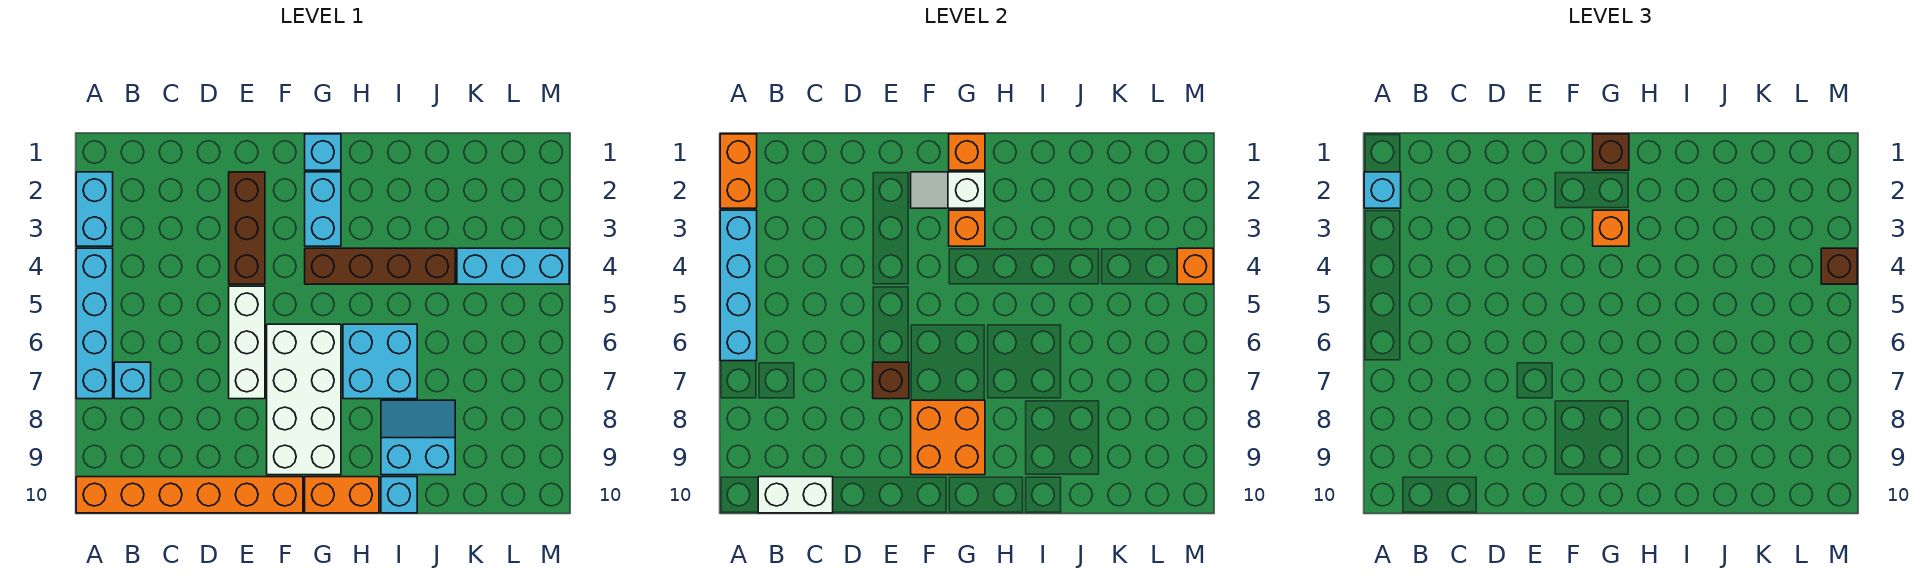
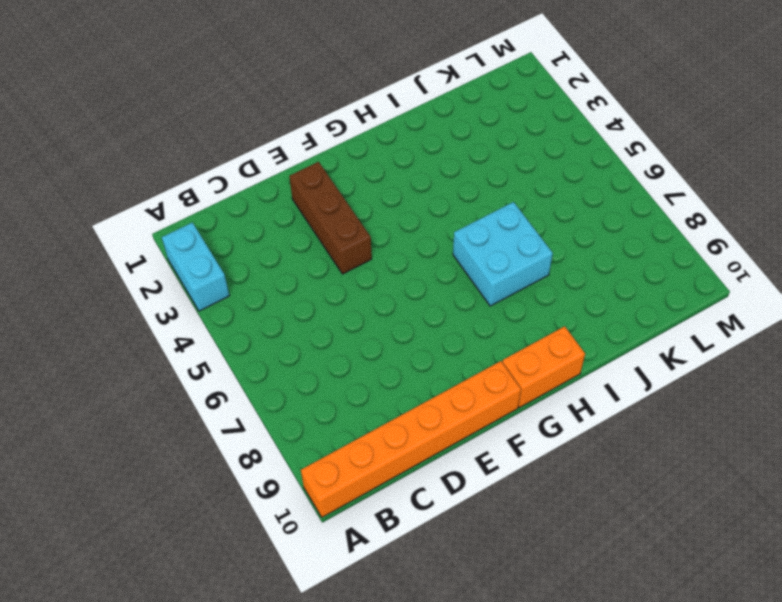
none -> cyan brick A4:A7 level 1
none -> cyan brick B7 level 1
none -> white brick E5:E7 level 1

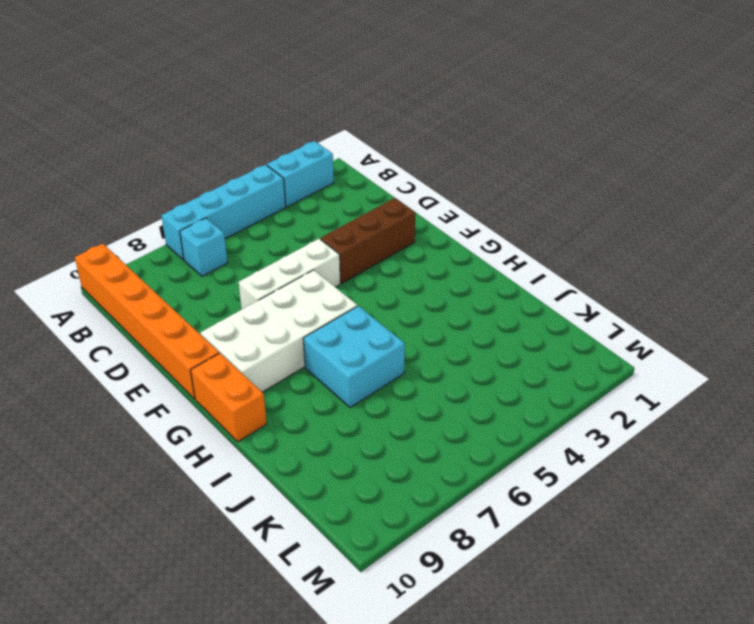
none -> cyan brick G1 level 1
none -> cyan brick G2:G3 level 1
none -> brown brick G4:J4 level 1

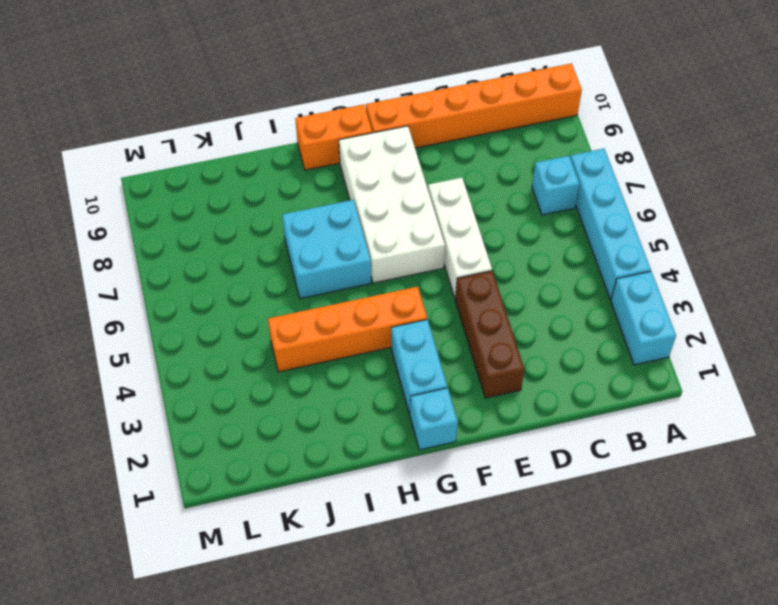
orange brick G4:J4 level 1 -> brown brick G4:J4 level 1
none -> cyan slope I8:J9 level 1 top 9
none -> cyan brick I10 level 1
none -> cyan brick K4:M4 level 1

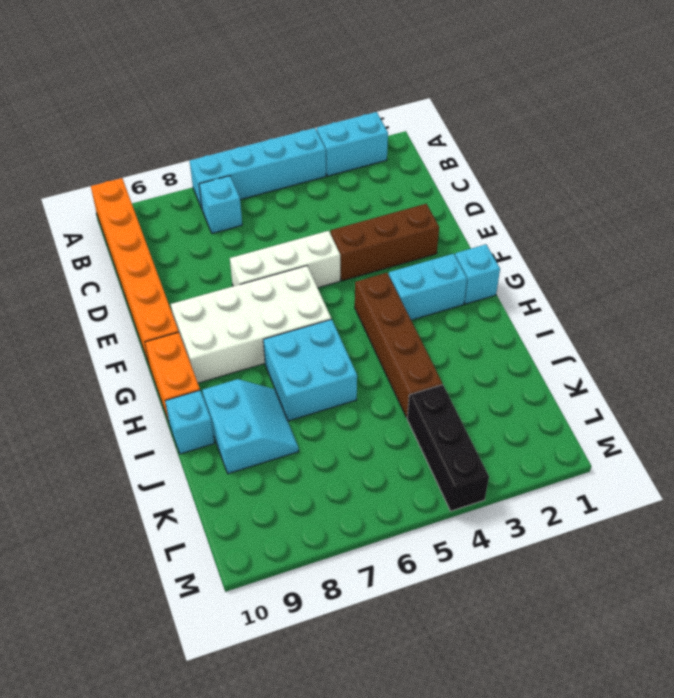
black brick K4:M4 level 1 -> cyan brick K4:M4 level 1
none -> orange brick A1:A2 level 2
none -> cyan brick A3:A6 level 2
none -> white brick B10:C10 level 2

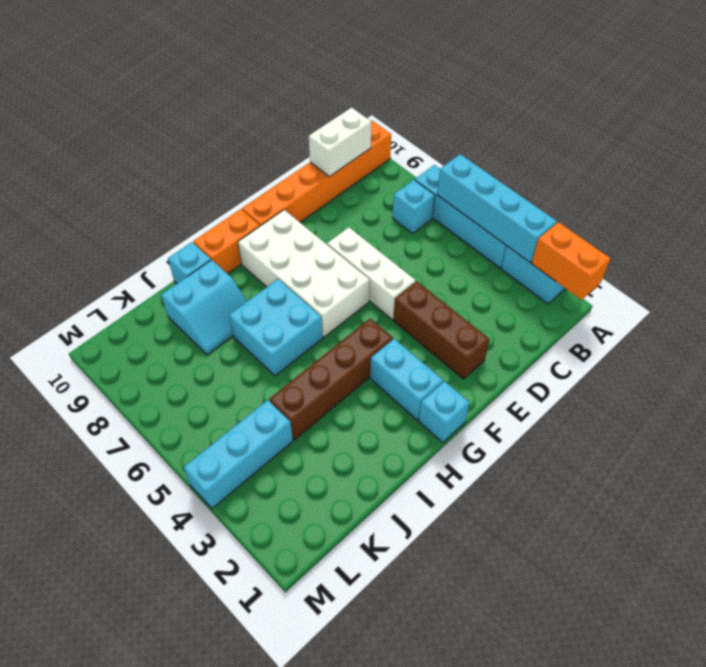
none -> brown brick E7 level 2
none -> white slope F2:G2 level 2 top G
none -> orange brick F8:G9 level 2

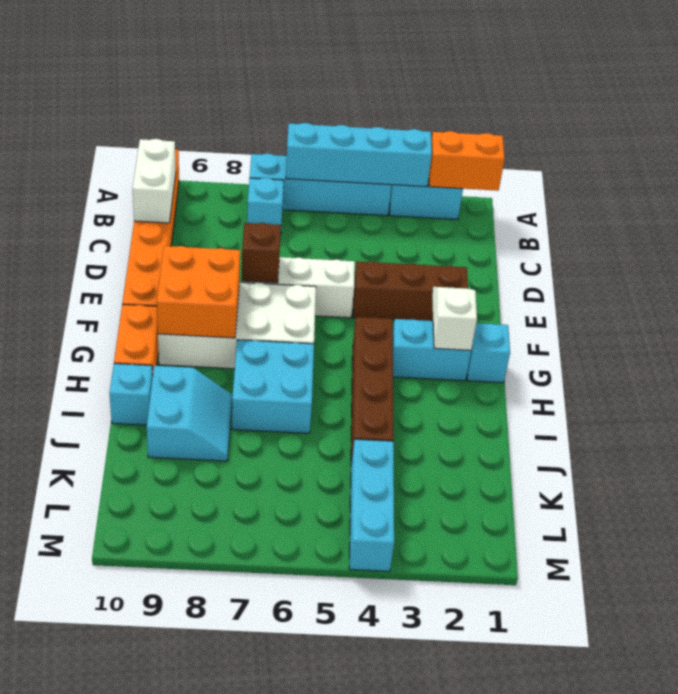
none -> orange brick G1 level 2
none -> orange brick G3 level 2
none -> orange brick M4 level 2

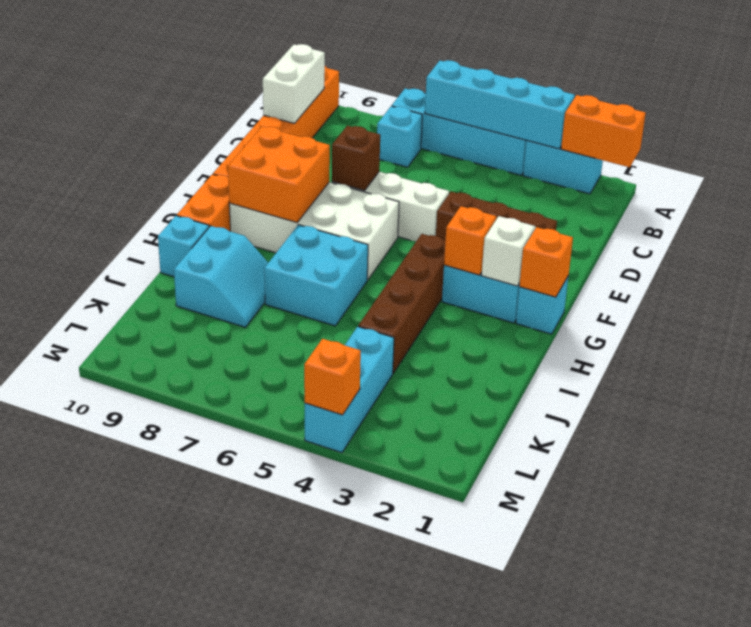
none -> cyan brick A2 level 3
none -> brown brick G1 level 3
none -> orange brick G3 level 3

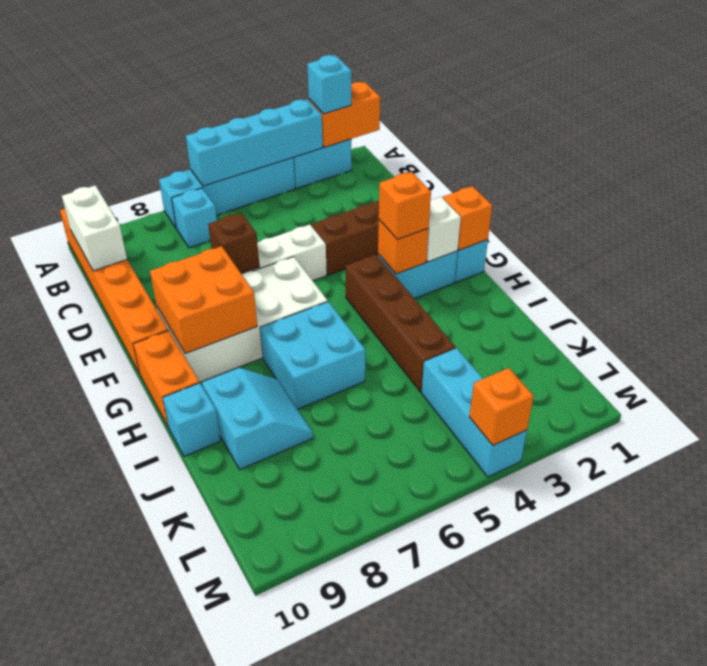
none -> brown brick G1 level 3
none -> brown brick M4 level 3

